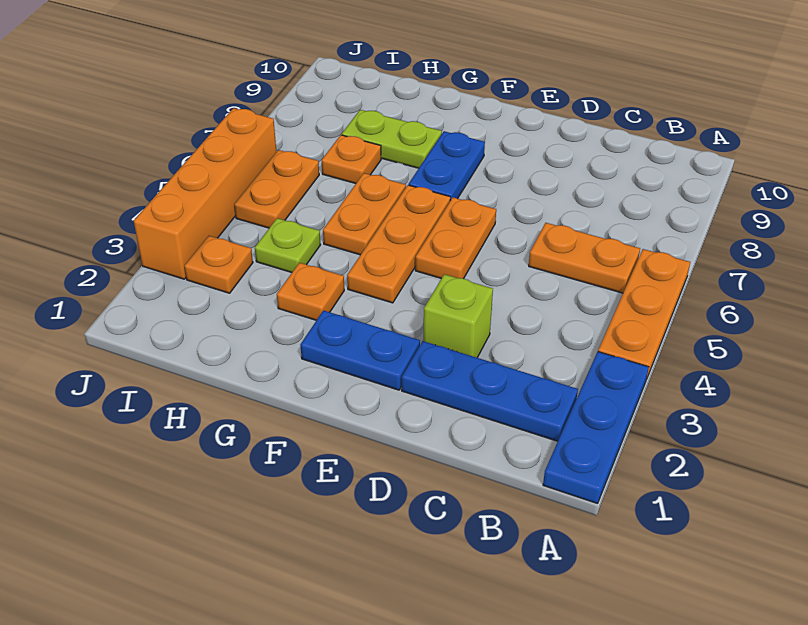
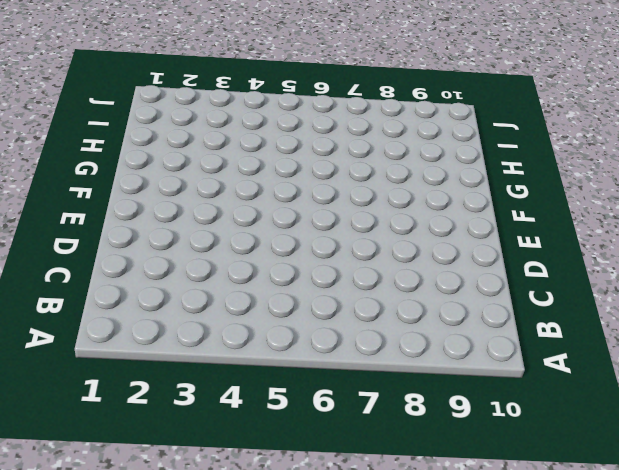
none -> blue plate A1:A3 level 1
none -> orange plate A4:A6 level 1
none -> blue plate B2:D2 level 1

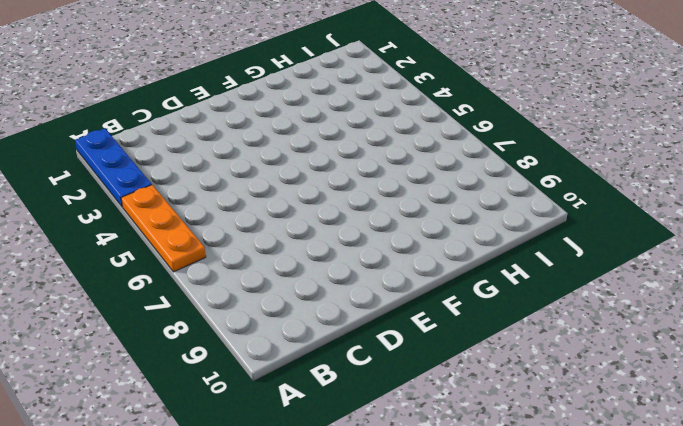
none -> blue plate B2:D2 level 1
none -> orange plate B6:C6 level 1
none -> lime brick D3 level 1

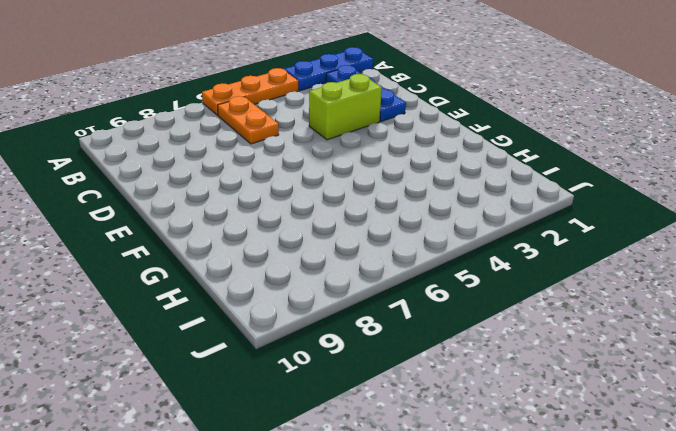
lime brick D3:D4 level 1 -> lime brick D3 level 1
none -> blue plate E2:F2 level 1
none -> orange plate E5:E6 level 1
none -> orange plate F4:F6 level 1

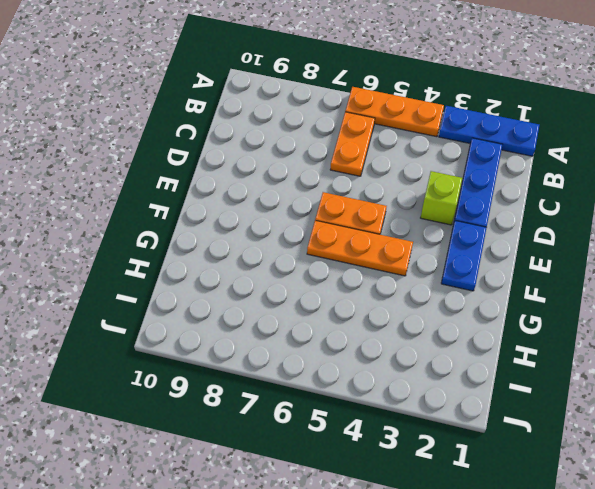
none -> blue plate F7:F8 level 1
none -> orange plate G3 level 1
none -> orange plate G5:G6 level 1

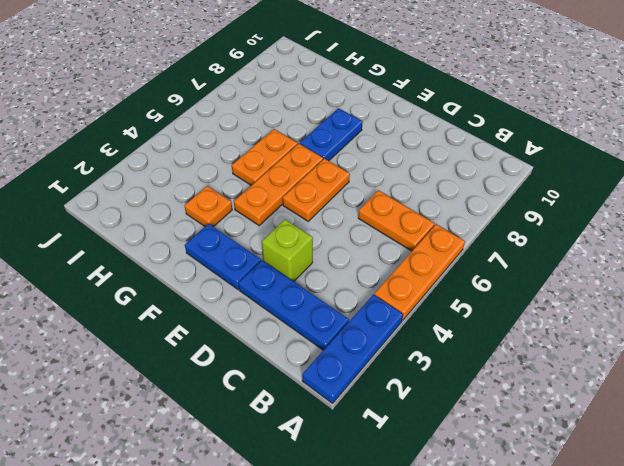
none -> lime plate G8:H8 level 1
none -> lime plate H4 level 1
none -> orange plate H7 level 1

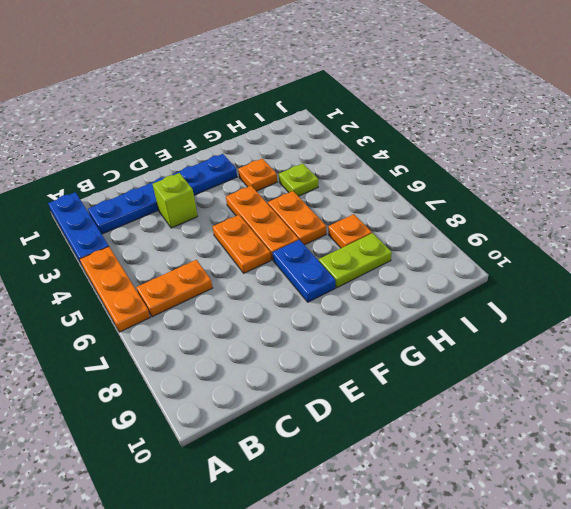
none -> orange plate I3 level 1
none -> orange plate I5:I6 level 1
none -> orange brick J3:J6 level 1

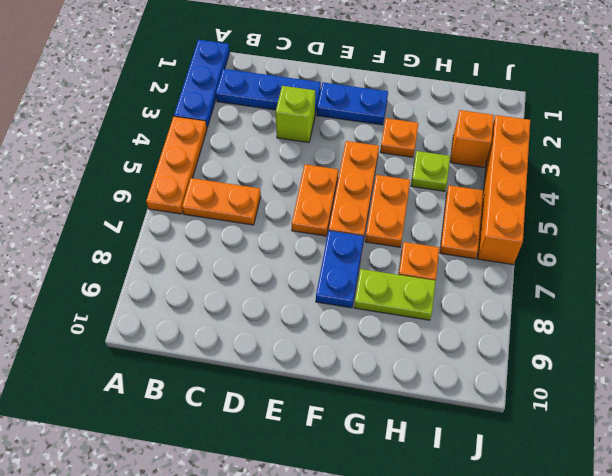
orange brick I3 level 1 -> orange plate I3 level 1

